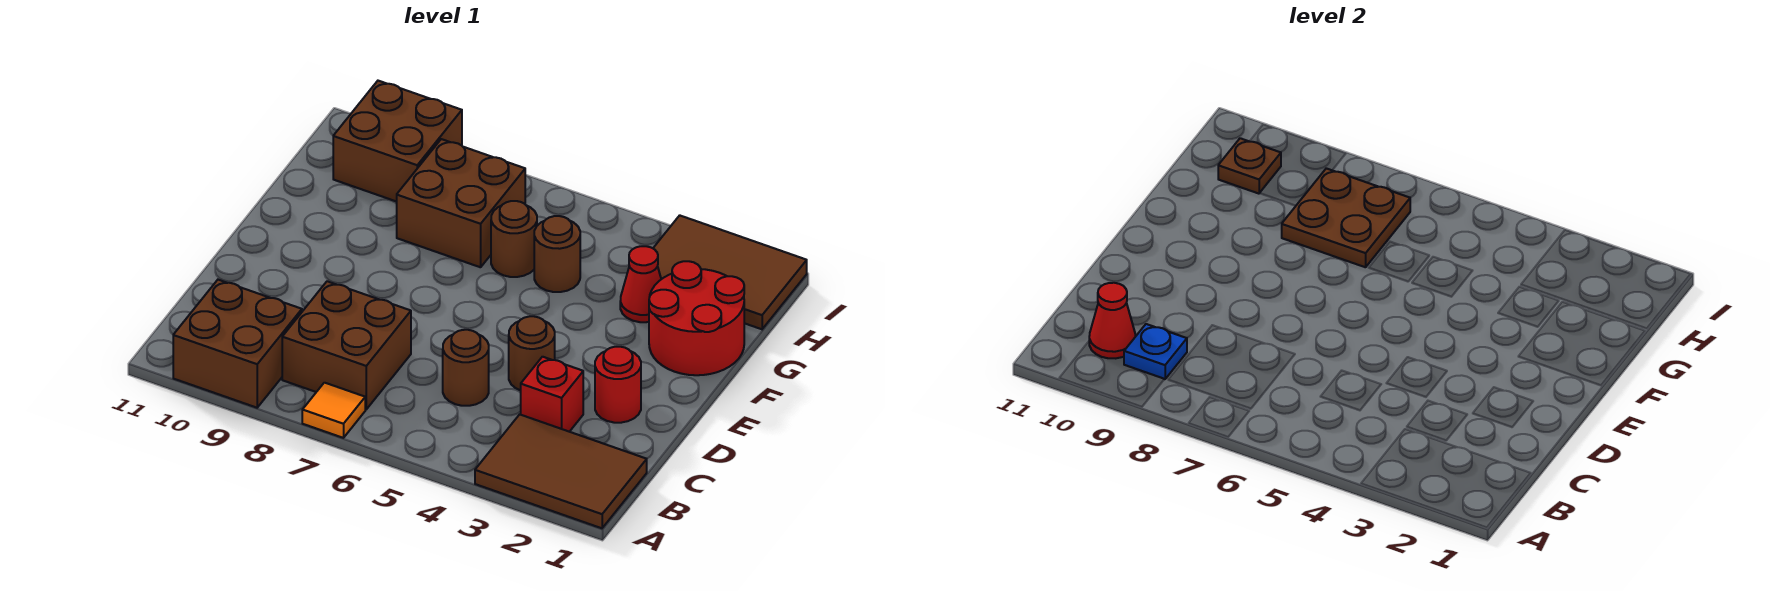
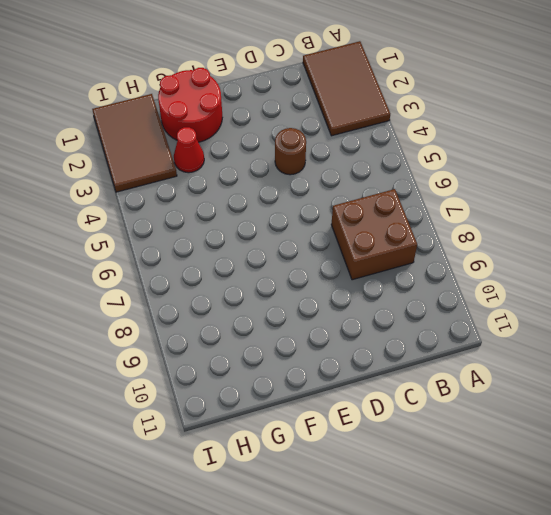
none -> orange tile A7 level 1
none -> brown brick A9:B10 level 1
none -> red brick C3 level 1

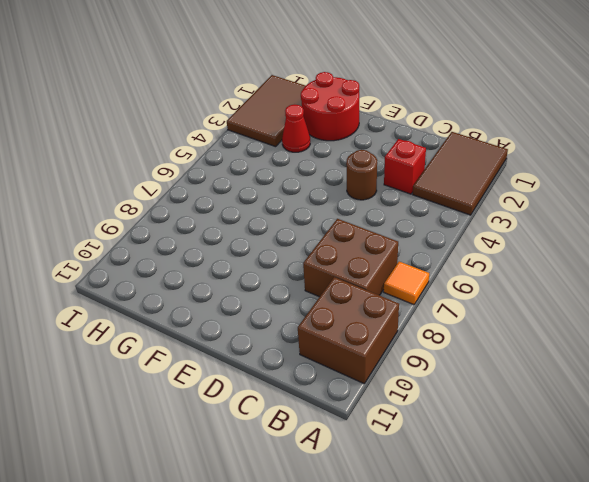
none -> brown round brick C5 level 1
none -> red round brick D2 level 1
none -> brown round brick G5 level 1

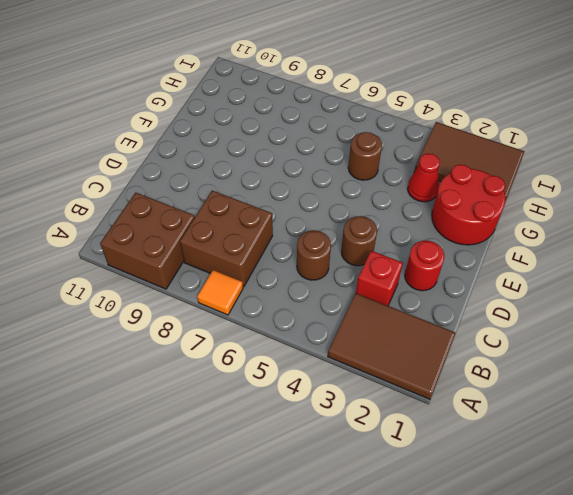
none -> brown round brick G6 level 1
none -> brown brick G7:H8 level 1
none -> brown brick H9:I10 level 1

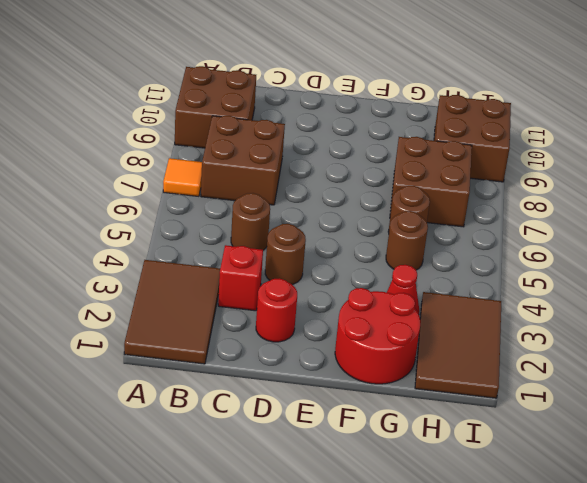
none -> blue plate B9 level 2
none -> red cone B10 level 2
none -> brown plate G7:H8 level 2

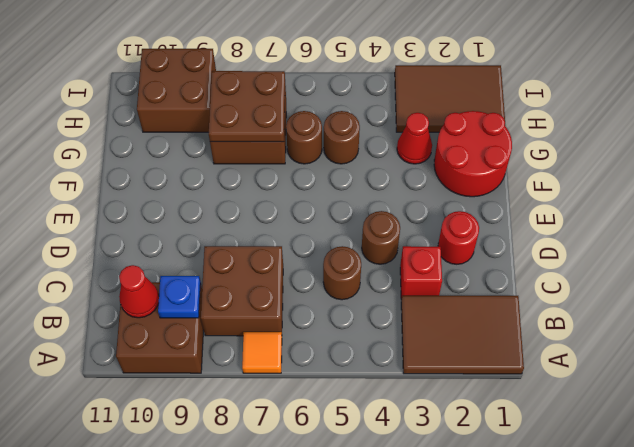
none -> brown plate H10 level 2

